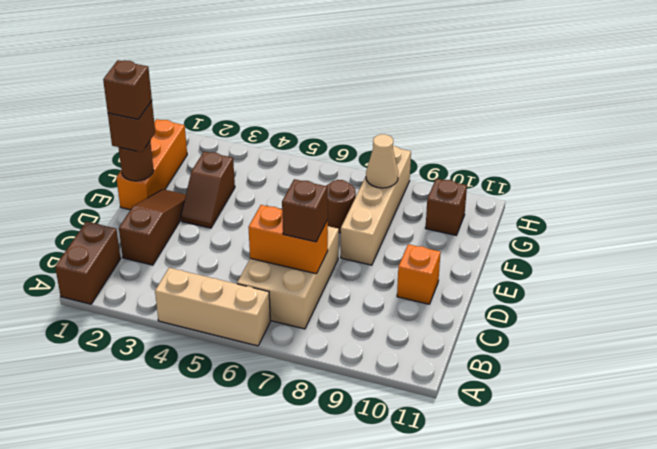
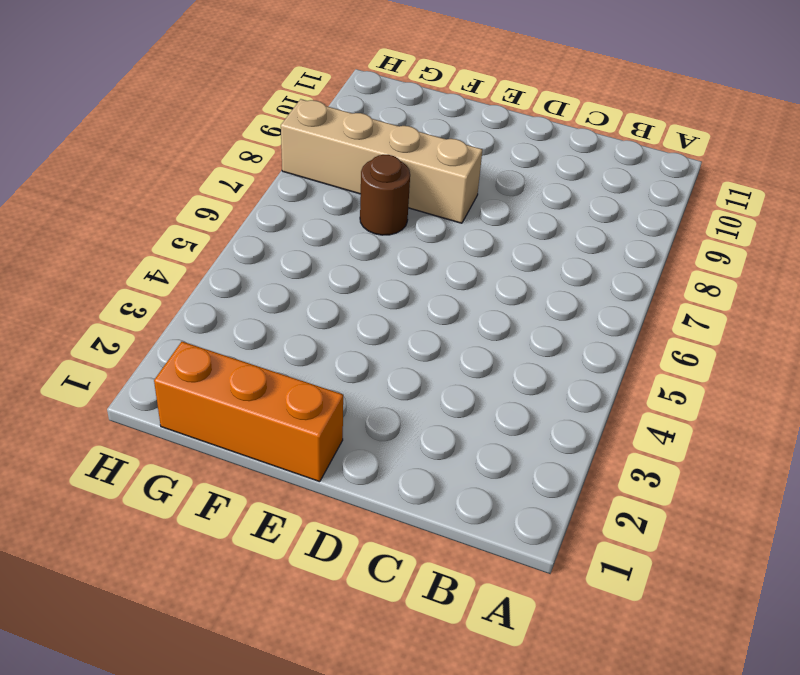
none -> brown brick A1:B1 level 1
none -> tan brick A4:A6 level 1
none -> tan brick B6:D7 level 1

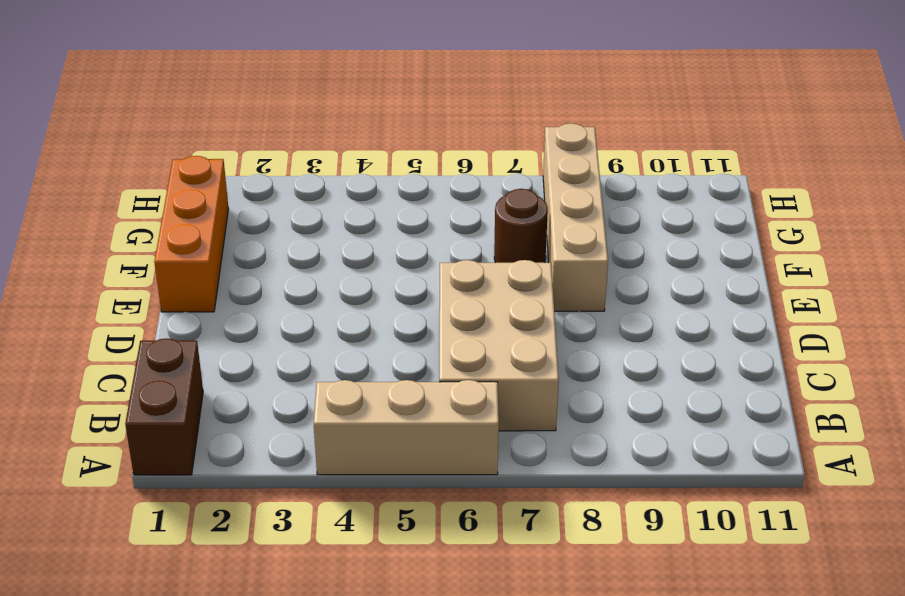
none -> brown slope C2:E2 level 1 top C
none -> orange brick D10 level 1
none -> brown slope E3:F3 level 1 top F

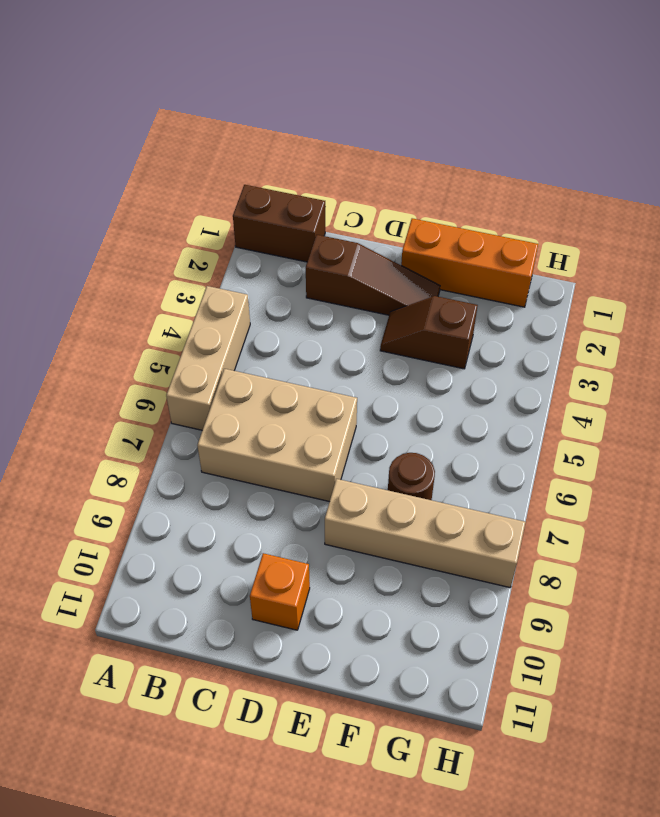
none -> brown brick G10 level 1
none -> orange brick C6:C7 level 2
none -> brown round brick E1 level 2

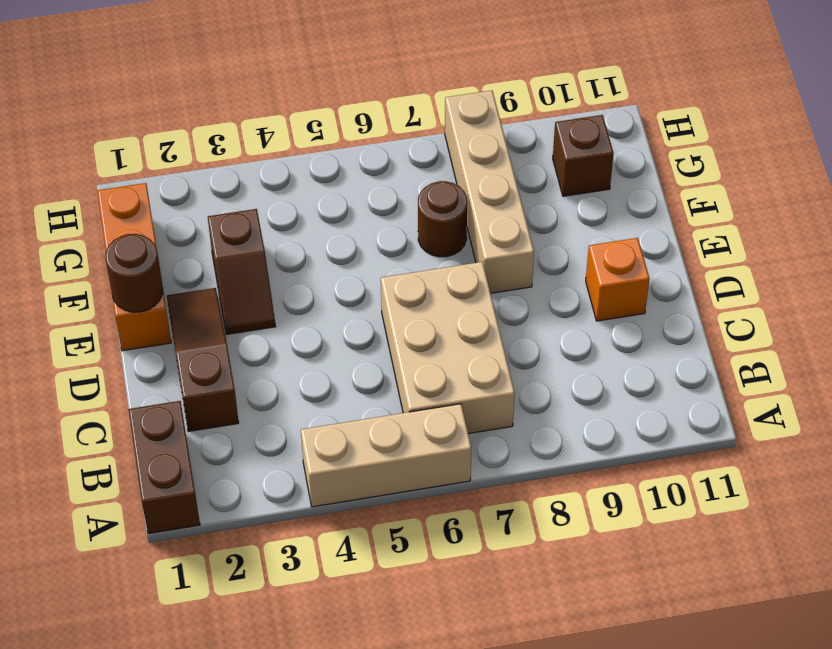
none -> orange brick C6:C7 level 2
none -> tan cone G8 level 2
none -> brown brick C7 level 3

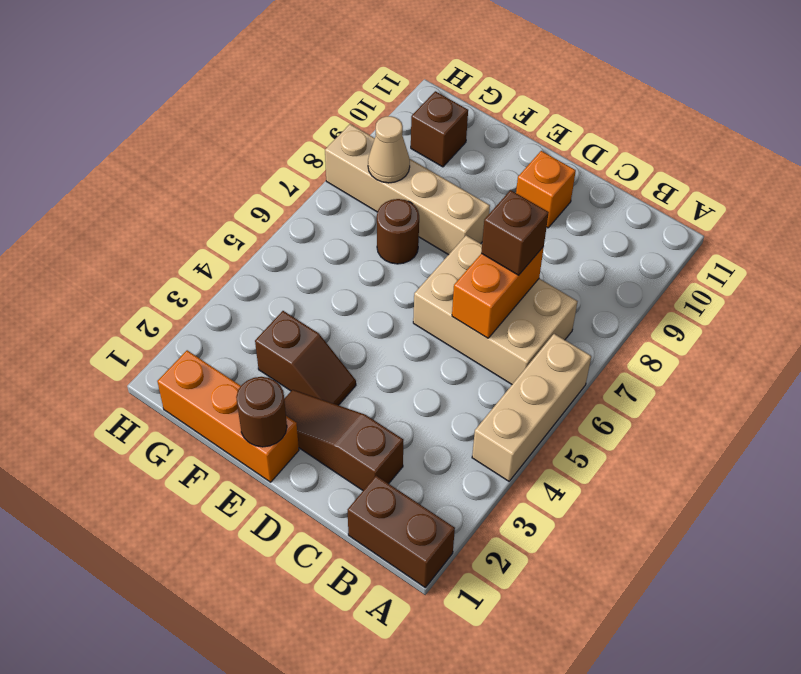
none -> brown brick E1 level 3
none -> brown brick E1 level 4

